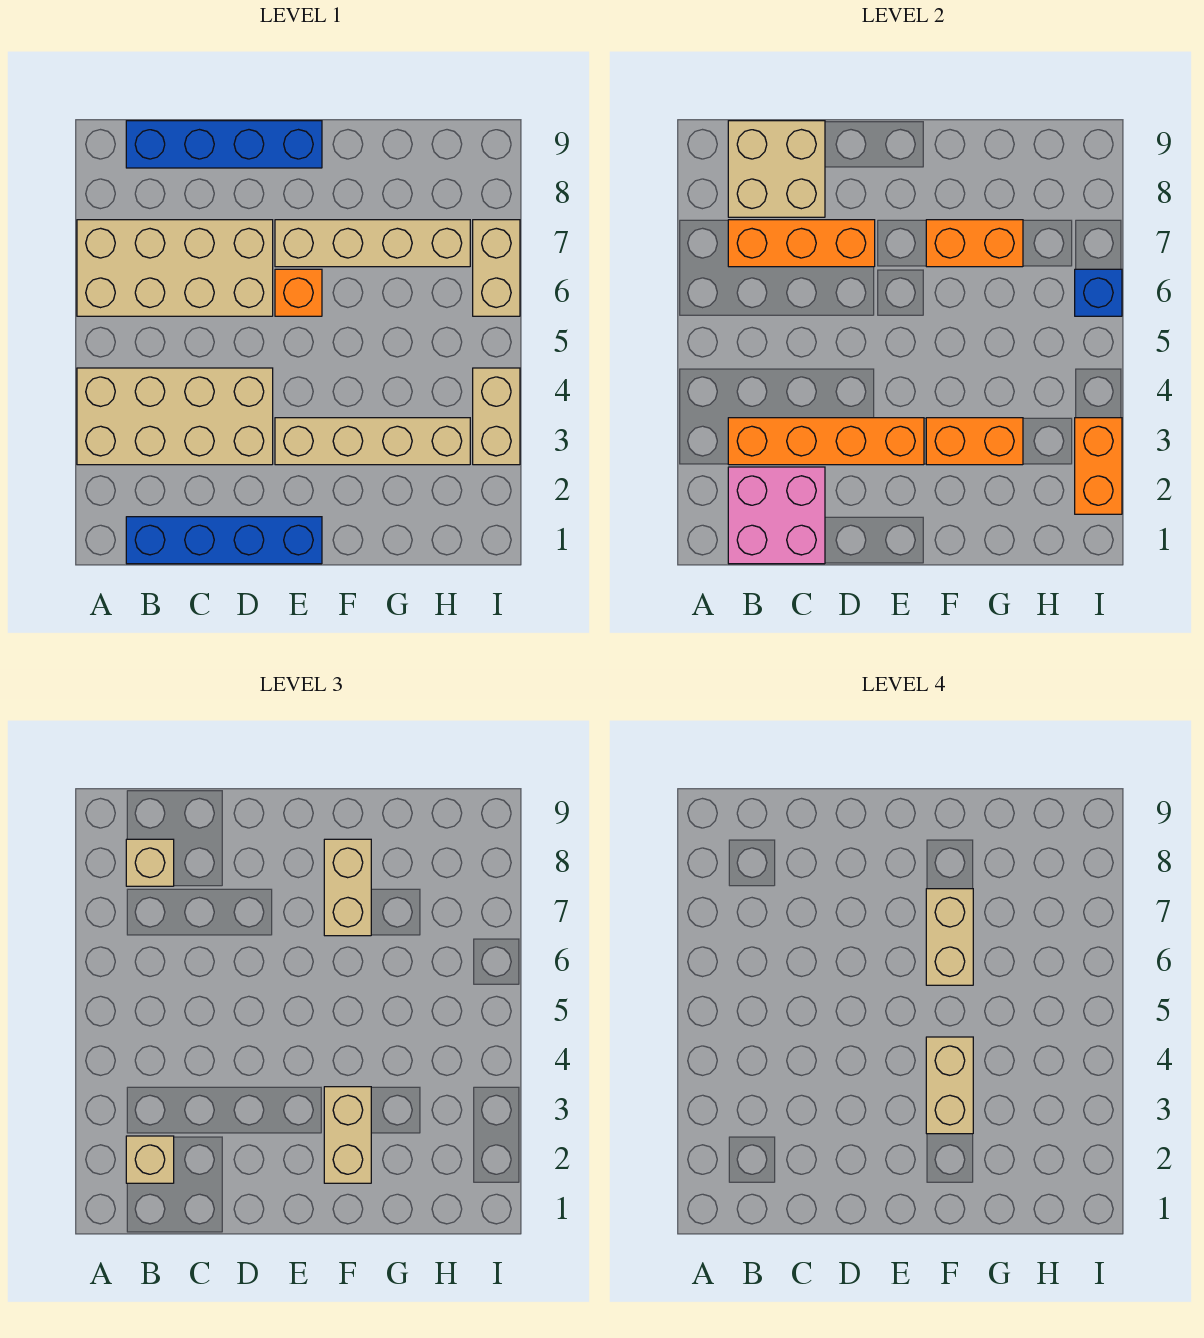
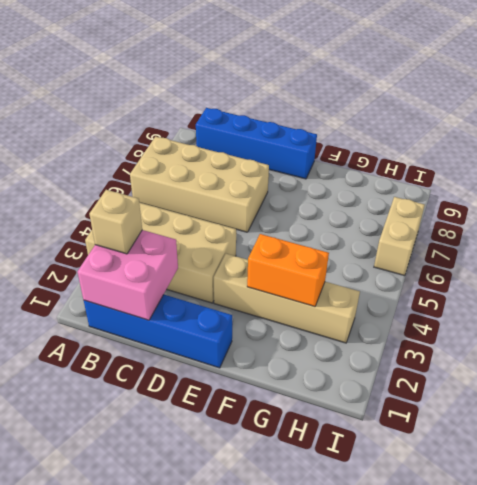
none -> orange brick E6 level 1
none -> tan brick E7:H7 level 1
none -> tan brick I3:I4 level 1

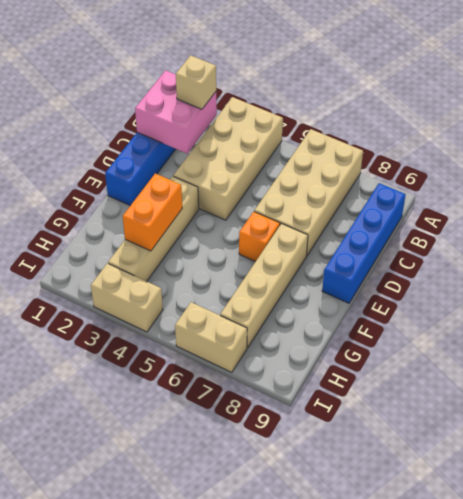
none -> orange brick B3:E3 level 2
none -> orange brick B7:D7 level 2
none -> tan brick B8:C9 level 2

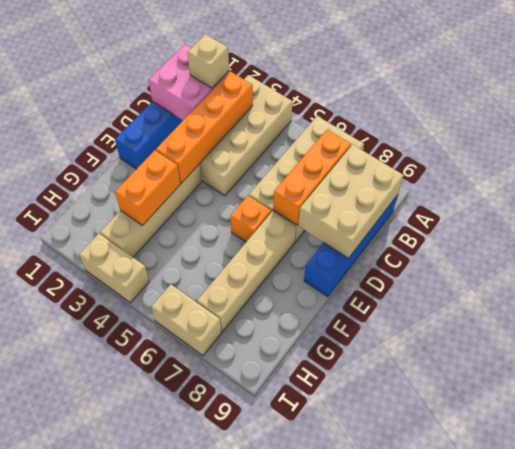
tan brick B8:D9 level 2 -> tan brick B8:C9 level 2
none -> orange brick F7:G7 level 2
none -> orange brick I2:I3 level 2
none -> blue brick I6 level 2

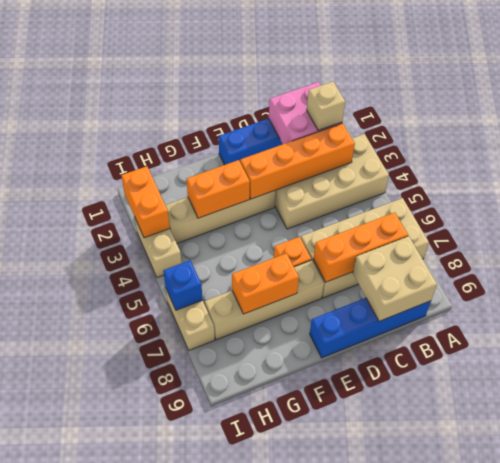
none -> tan brick B8 level 3
none -> tan brick F2:F3 level 3
none -> tan brick F7:F8 level 3

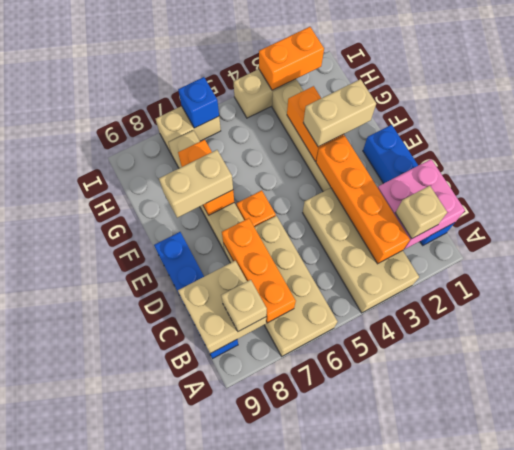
none -> tan brick F3:F4 level 4
none -> tan brick F6:F7 level 4

